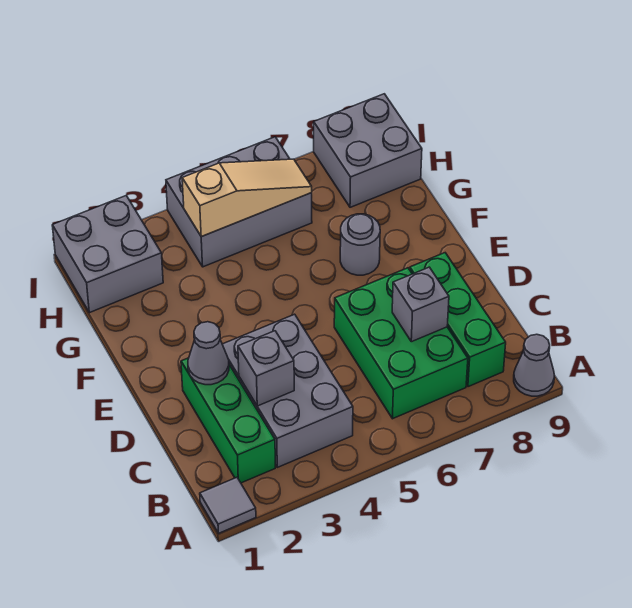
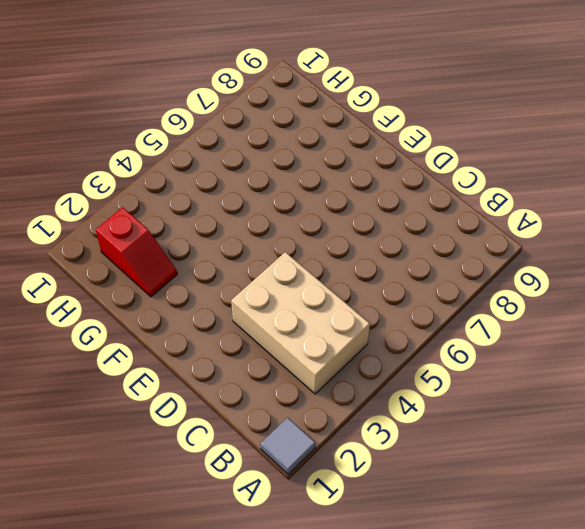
tan brick B3:D4 level 1 -> grey brick B3:D4 level 1
red slope G2:H2 level 1 top H -> grey brick H1:I2 level 1
none -> grey cone A9 level 1
none -> green brick B2:D2 level 1
none -> green brick B6:D7 level 1

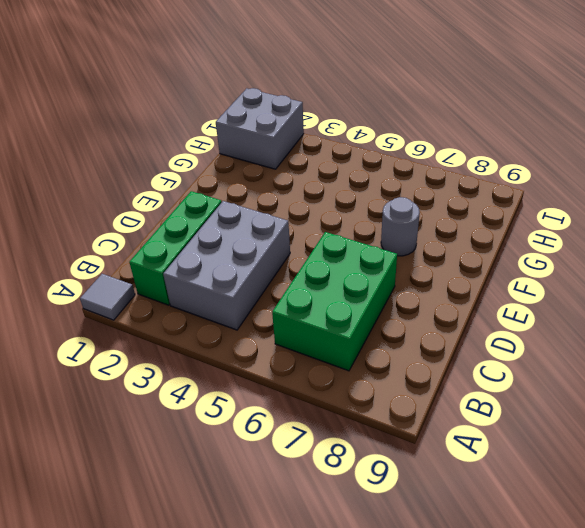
none -> grey cone A9 level 1
none -> green brick B8:D8 level 1
none -> grey brick H4:I6 level 1

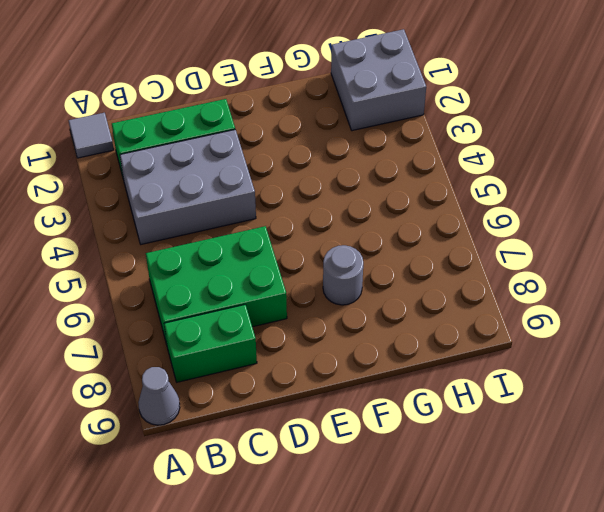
green brick B8:C8 level 1 -> green brick B8:D8 level 1
none -> grey brick H4:I6 level 1
none -> grey brick H8:I9 level 1
none -> grey brick C3 level 2

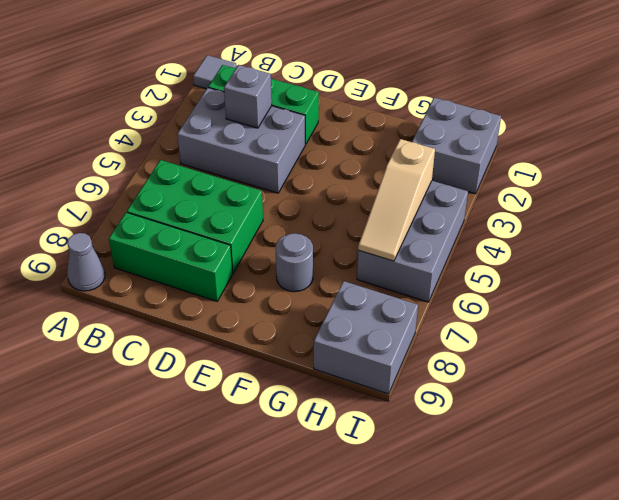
none -> grey brick C7 level 2
none -> grey cone D2 level 2

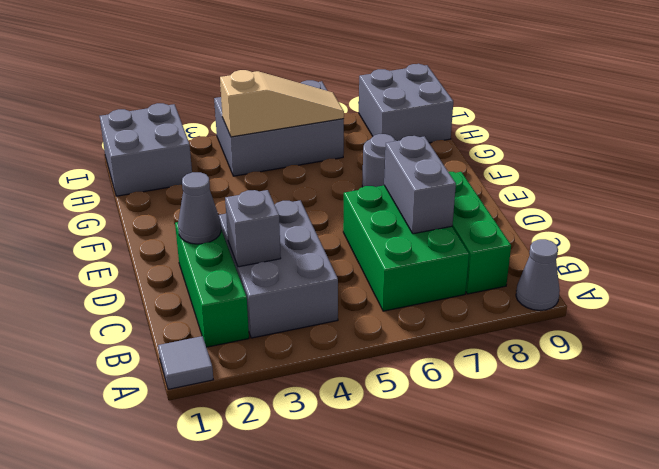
grey brick C7:D7 level 2 -> grey brick C7 level 2

